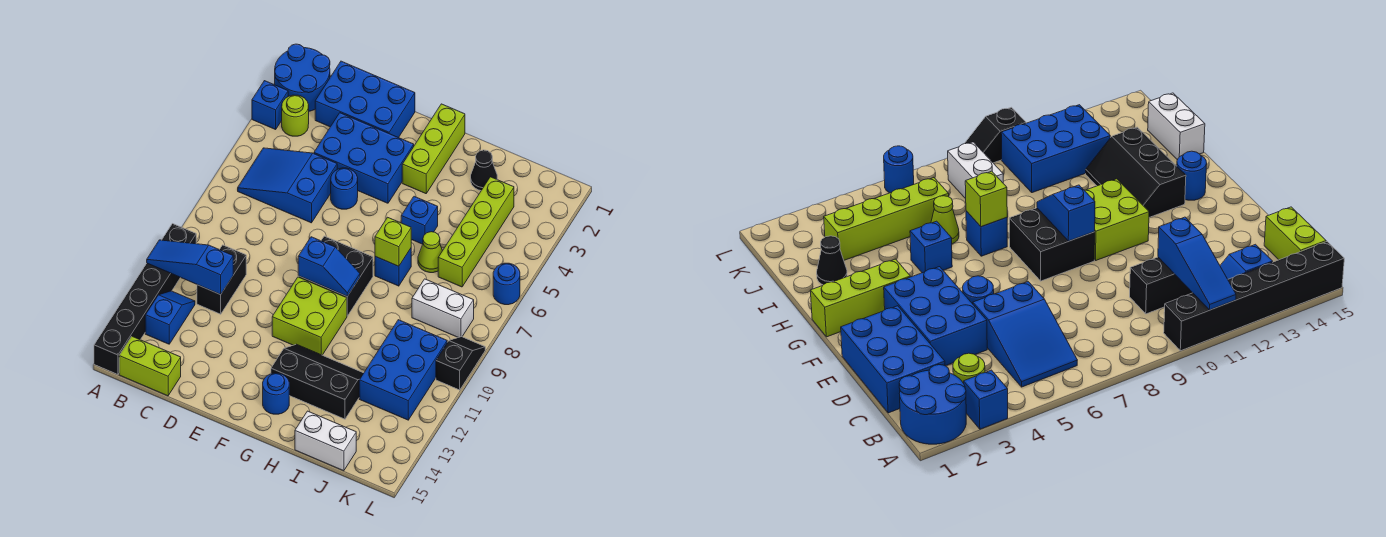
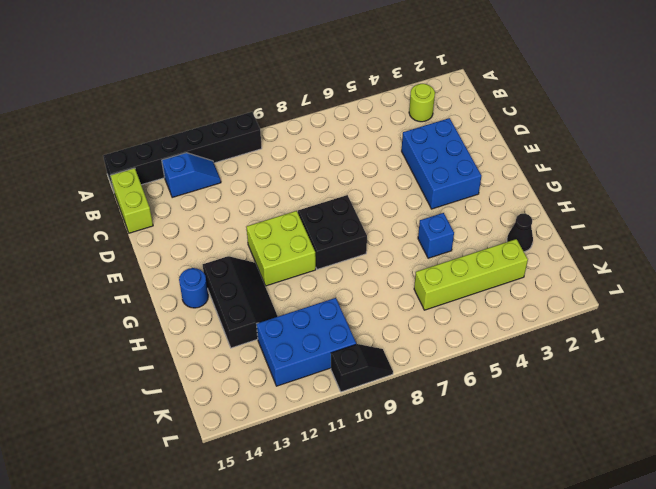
none -> blue round brick A1:B2 level 1
none -> blue brick A3 level 1
none -> blue slope B5:D6 level 1 top D

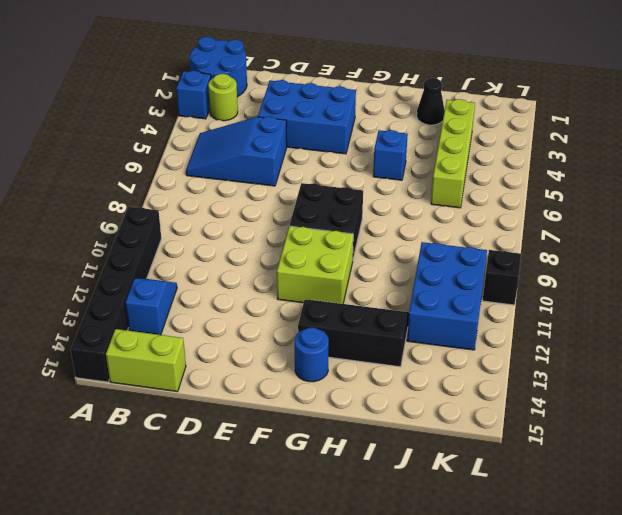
none -> blue brick C1:E2 level 1
none -> black brick C10:C11 level 1
none -> blue round brick E5 level 1

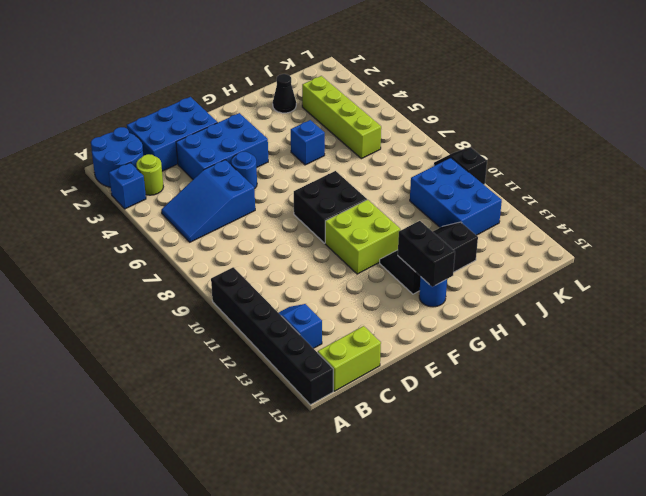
black brick G13:G14 level 2 -> black brick C10:C11 level 1
none -> lime brick G1:G3 level 1
none -> blue brick H7 level 1
none -> lime cone I6 level 1

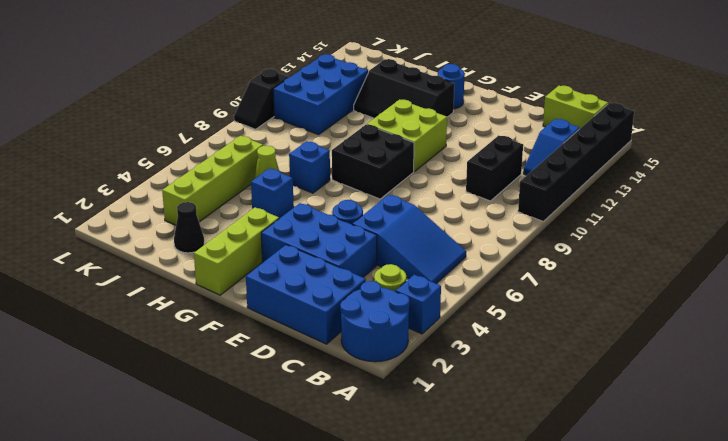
none -> white brick I15:J15 level 1
none -> white brick J8:K8 level 1
none -> blue round brick L6 level 1

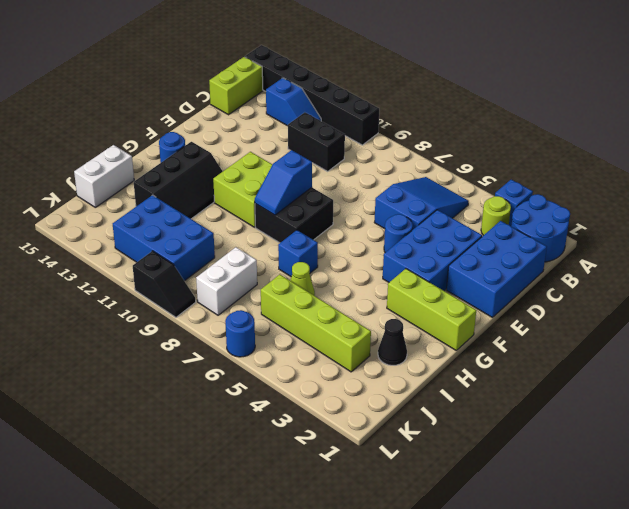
none -> blue brick H5 level 1
none -> blue slope A11:C11 level 2 top C
none -> lime brick H7 level 2

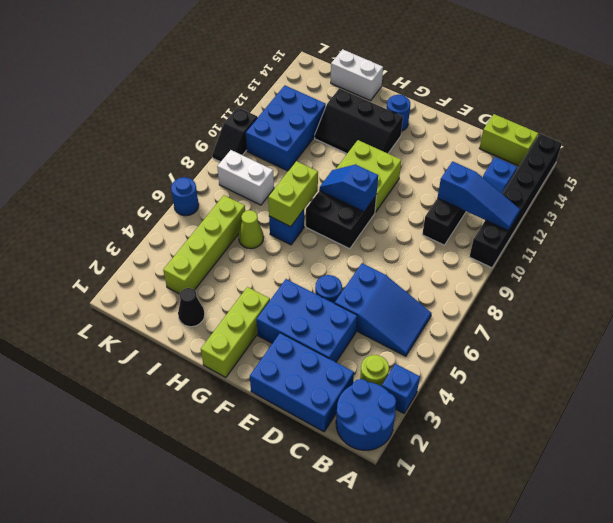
lime brick H7:H8 level 2 -> lime brick H7 level 2
none -> blue brick H5 level 1

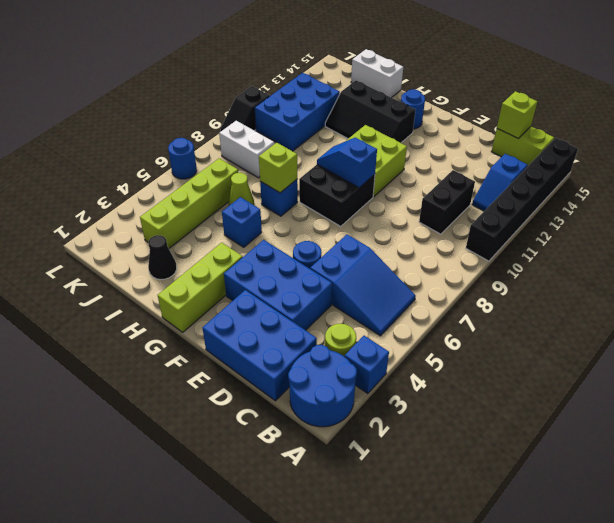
lime brick C15 level 2 -> none
none -> blue slope A11:C11 level 2 top C

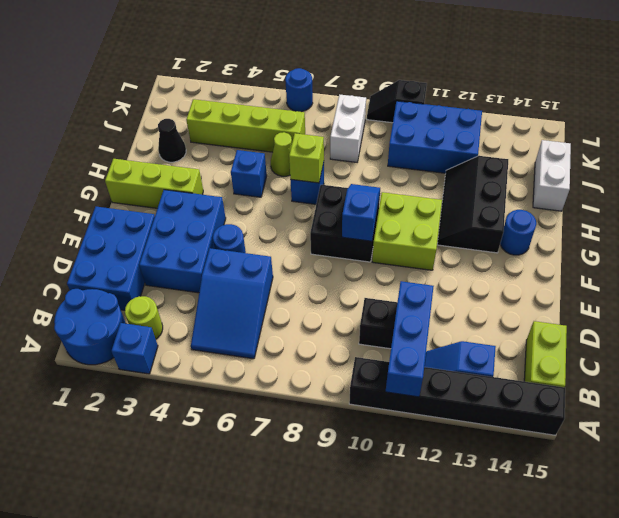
blue brick A11:C11 level 2 -> blue slope A11:C11 level 2 top C

